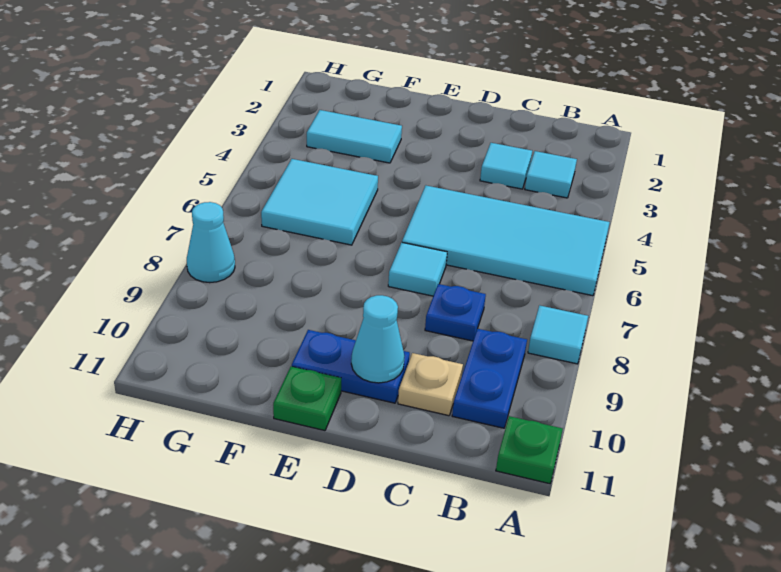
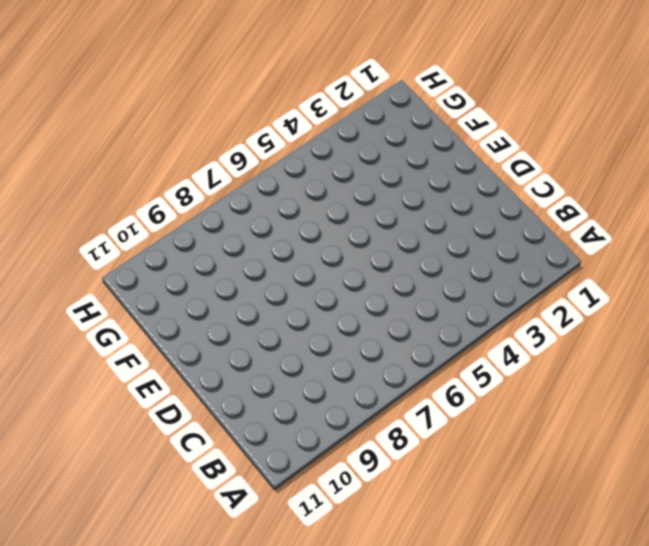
none -> cyan tile A5:D6 level 1
none -> cyan tile A8 level 1
none -> green plate A11 level 1

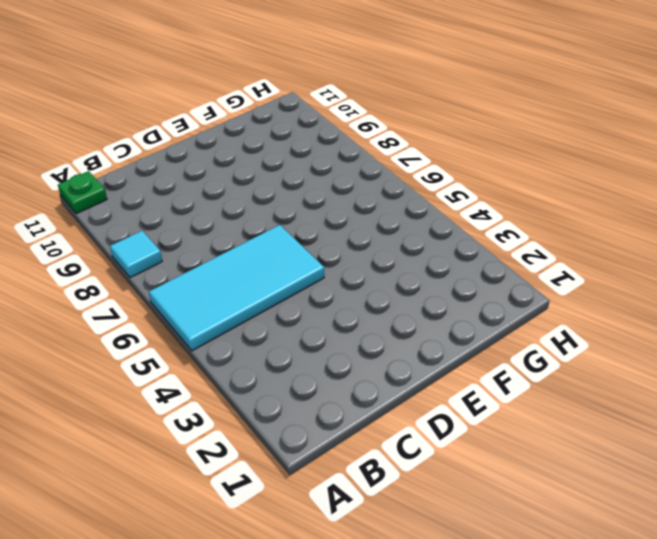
none -> cyan tile B3 level 1
none -> blue plate B9:B10 level 1
none -> cyan tile C3 level 1

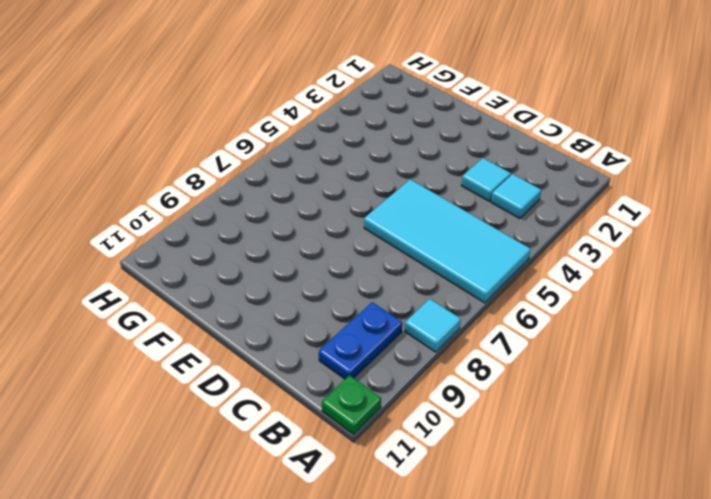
none -> blue plate C8 level 1
none -> tan plate C10 level 1
none -> cyan tile D7 level 1

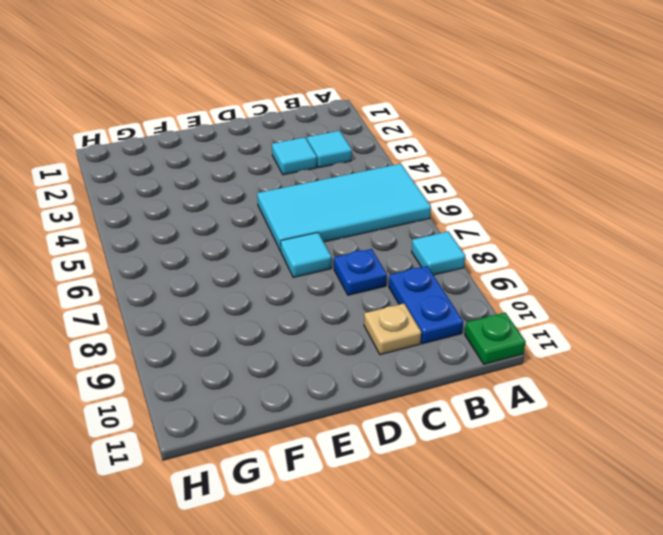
none -> blue plate D10:E10 level 1
none -> green plate E11 level 1
none -> cyan tile F3:G3 level 1

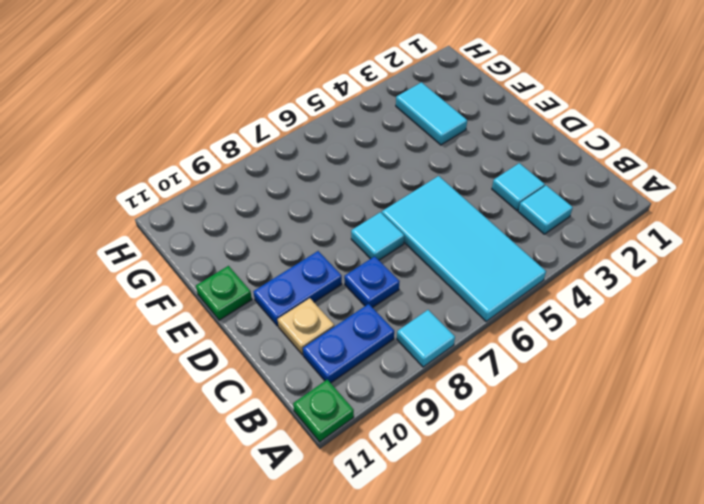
blue plate D9:D10 level 1 -> blue plate D10:E10 level 1
none -> cyan tile F5:G6 level 1
none -> cyan cone H8 level 1
none -> cyan cone D10 level 2

